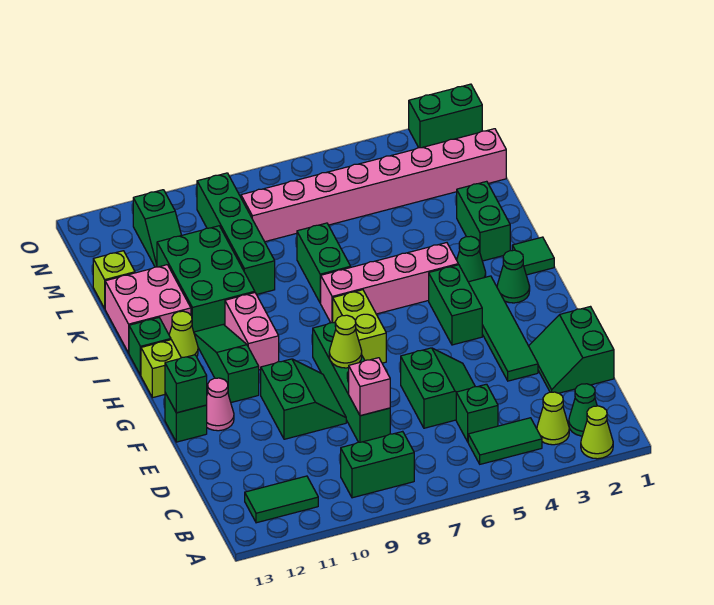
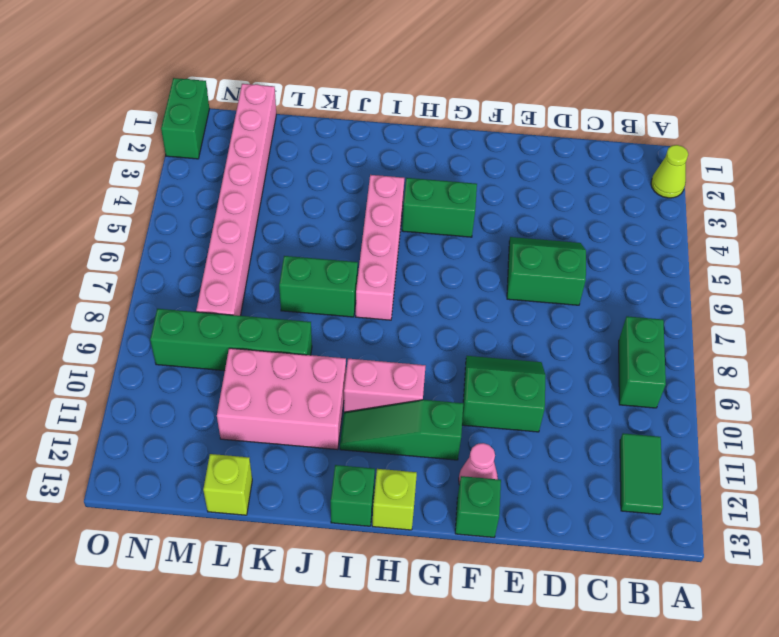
pink brick J10:L11 level 1 -> green brick J10:L11 level 1
none -> green cone B2 level 1
none -> lime cone B3 level 1
none -> green tile B4:B5 level 1
none -> green brick C5 level 1

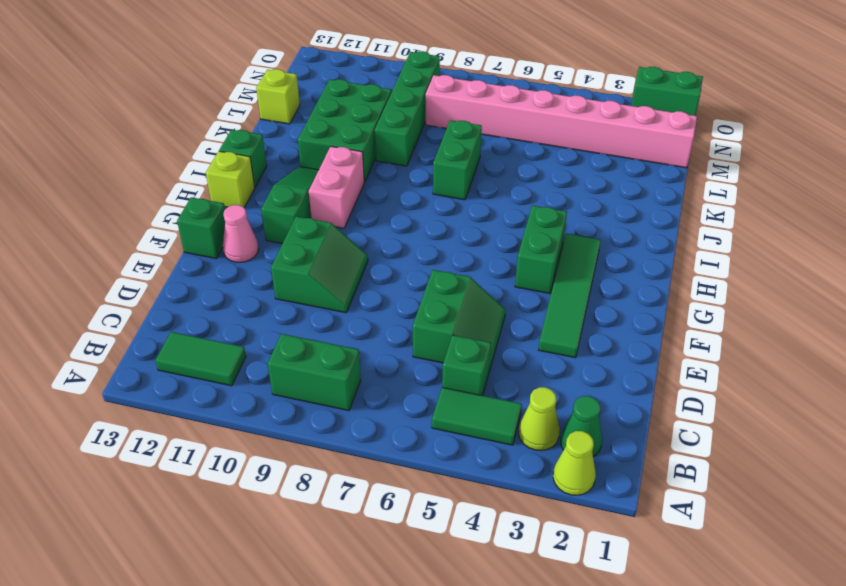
none -> green slope D1:E2 level 1 top 1
none -> green brick D8:G8 level 1
none -> lime brick G7:H7 level 1
none -> green cone H2 level 1

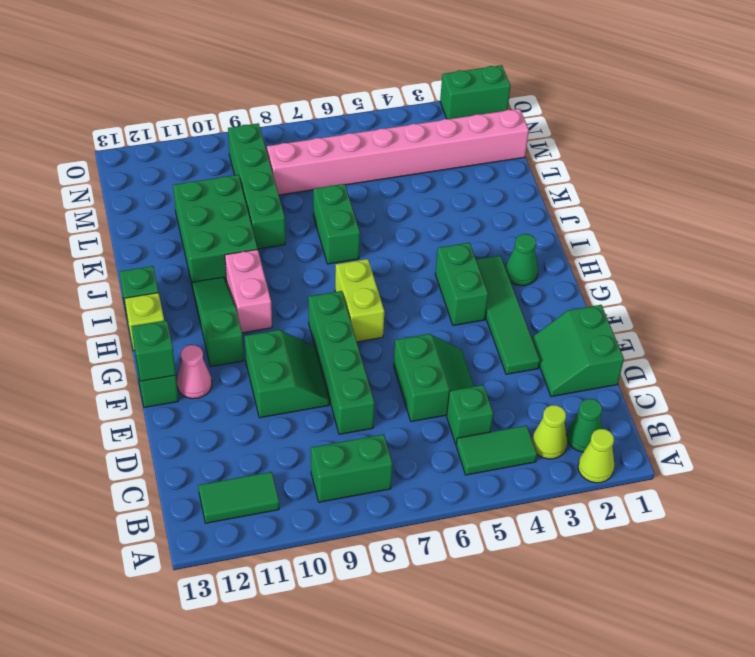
none -> green tile I1 level 1
none -> green cone I3 level 1
none -> pink brick I4:I7 level 1
none -> lime cone I12 level 1

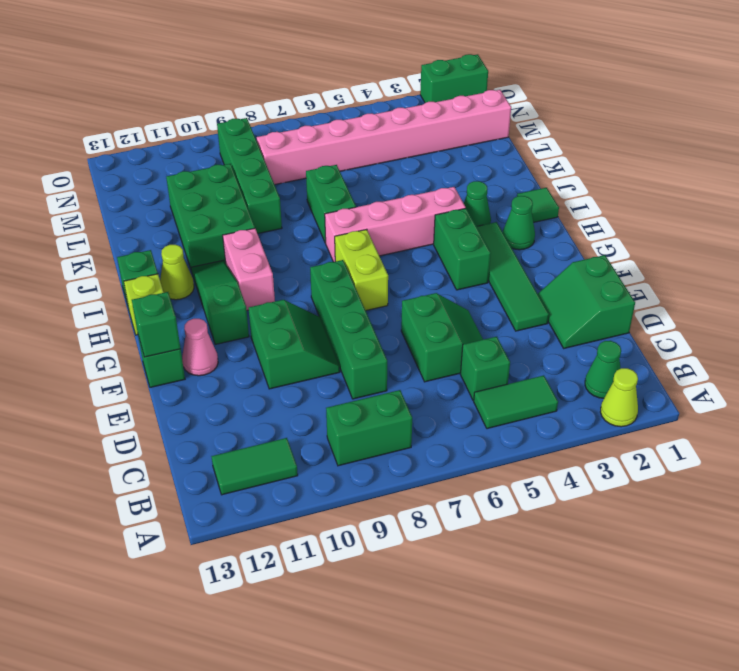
none -> lime cone B3 level 1
none -> green brick J2:K2 level 1
none -> pink brick J12:K13 level 1
none -> lime brick L13 level 1

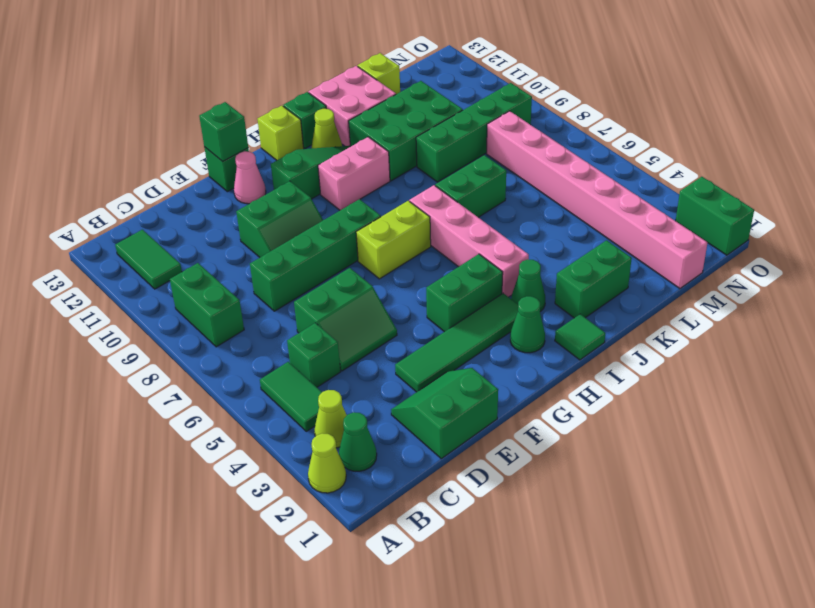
none -> green slope M11:N11 level 1 top N
none -> pink brick D8 level 2
none -> lime cone F8 level 2

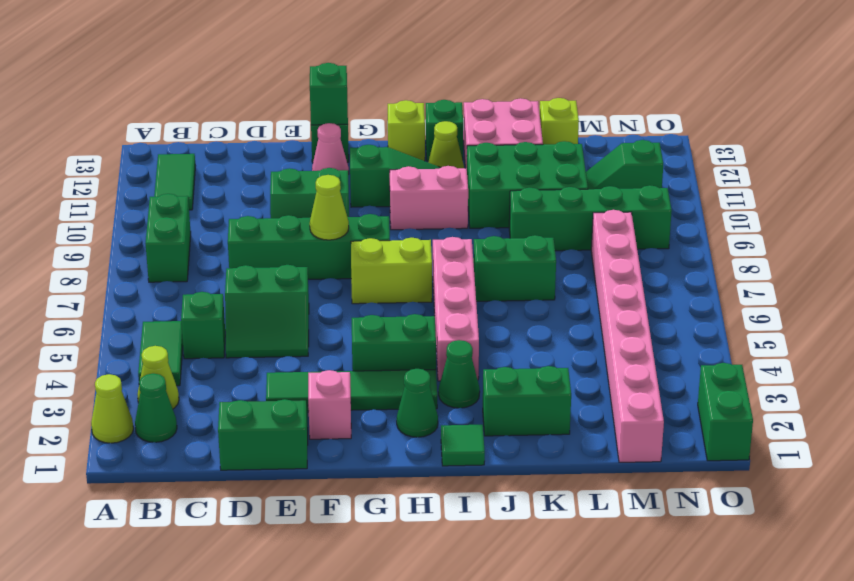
pink brick F2 level 1 -> pink brick D8 level 2

